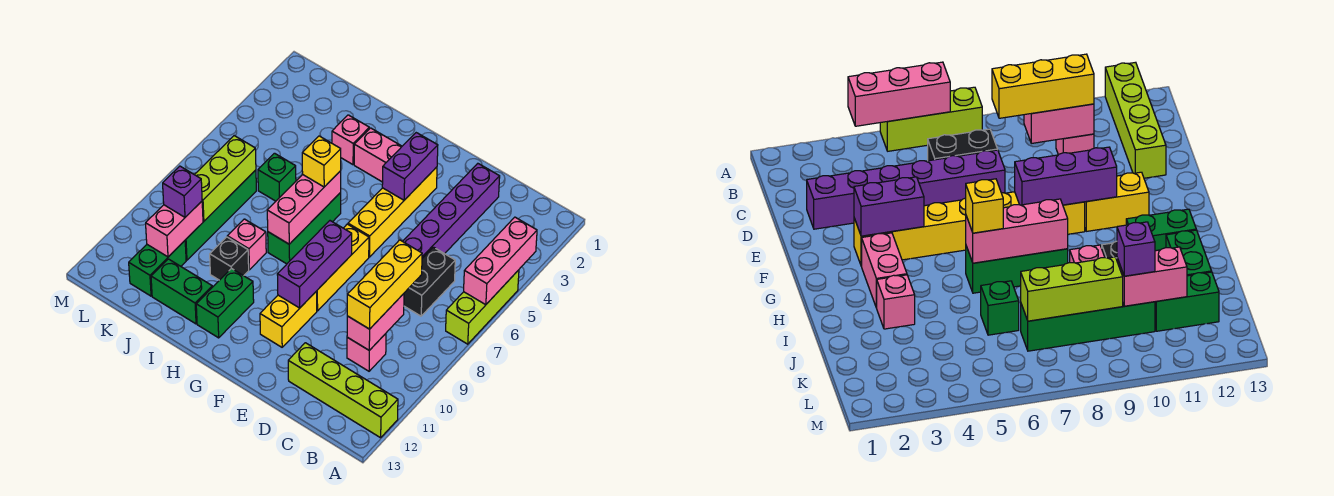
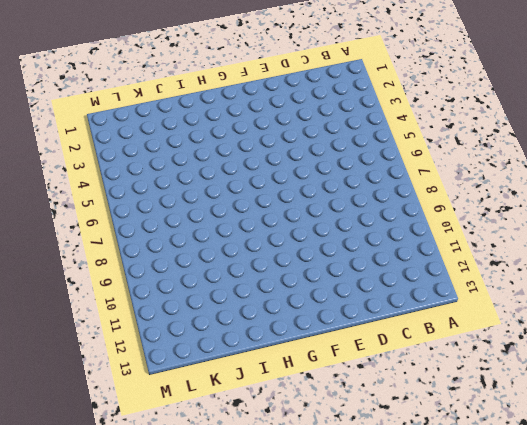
none -> lime brick A5:A7 level 1
none -> lime brick A12:D12 level 1
none -> black brick C6:C7 level 1

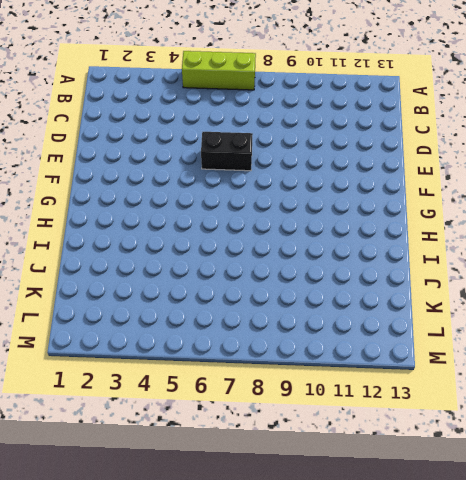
black brick E6:E7 level 1 -> black brick C6:C7 level 1
none -> lime brick A12:D12 level 1
none -> pink brick C10 level 1
none -> purple brick D2:D7 level 1

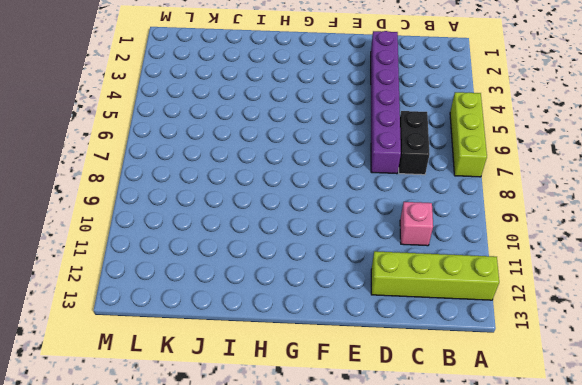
none -> yellow brick F3:F6 level 1
none -> yellow brick F7:F9 level 1
none -> yellow brick F10:F11 level 1

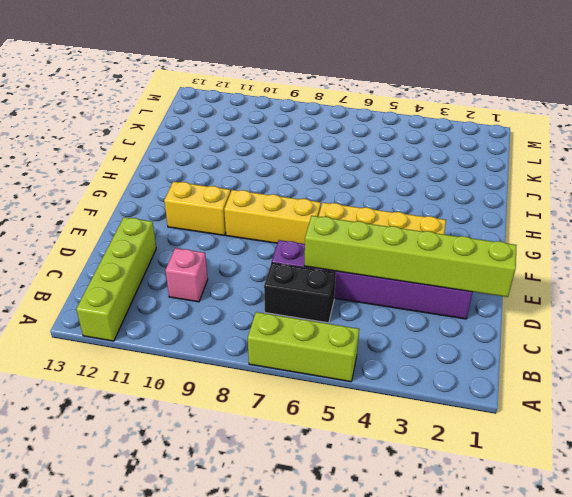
lime brick D1:D6 level 2 -> none
none -> pink brick G3:H3 level 1
none -> green brick H6:H8 level 1
none -> green brick H11:H12 level 1

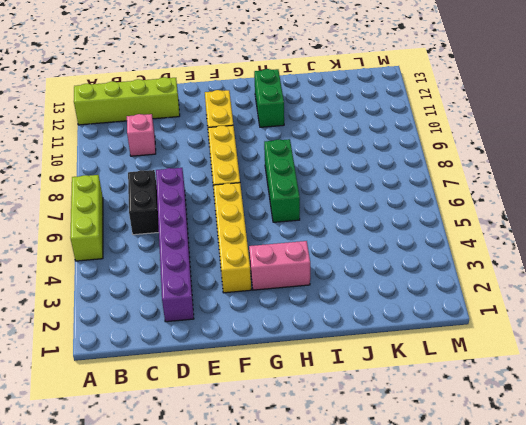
none -> pink brick I3 level 1
none -> pink brick I9 level 1
none -> black brick I10 level 1

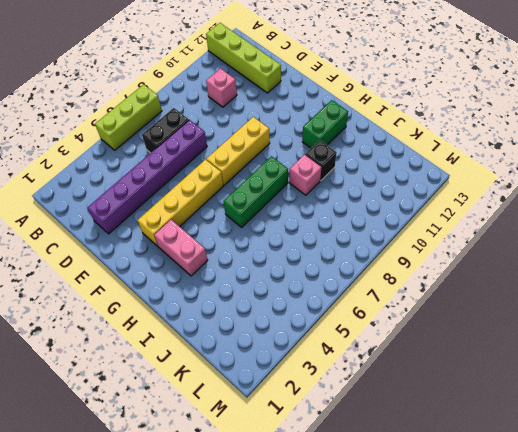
none -> yellow brick F10:F11 level 1
none -> pink brick I3 level 1
none -> green brick I12:J12 level 1

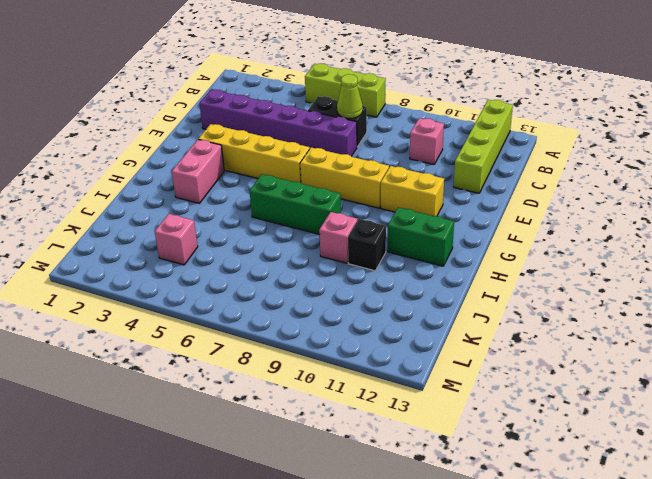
lime cone C7 level 2 -> none
pink brick K4 level 1 -> pink brick I3 level 1
none -> green brick I12:J12 level 1
none -> green brick J6 level 1
none -> green brick K7:K10 level 1

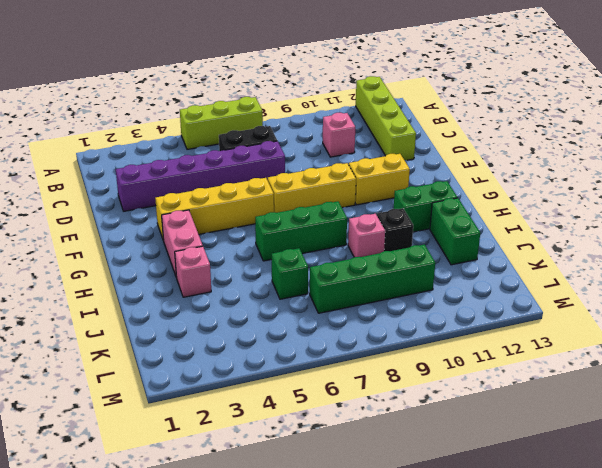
none -> green brick K11:K12 level 1
none -> pink brick A4:A6 level 2
none -> pink brick C9:C10 level 2

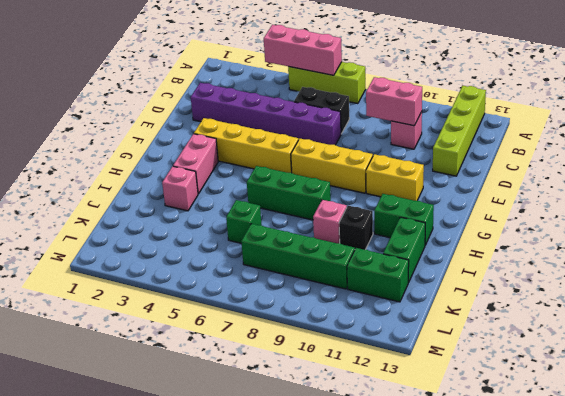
none -> purple brick F3:F4 level 2
none -> purple brick F8:F10 level 2
none -> pink brick H6:H8 level 2

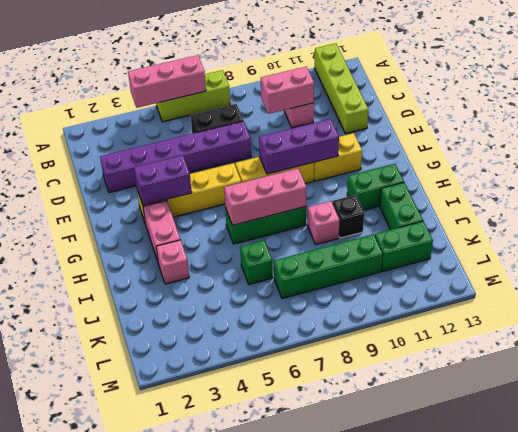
none -> lime brick K7:K9 level 2
none -> pink brick K10:K11 level 2
none -> yellow brick C8:C10 level 3

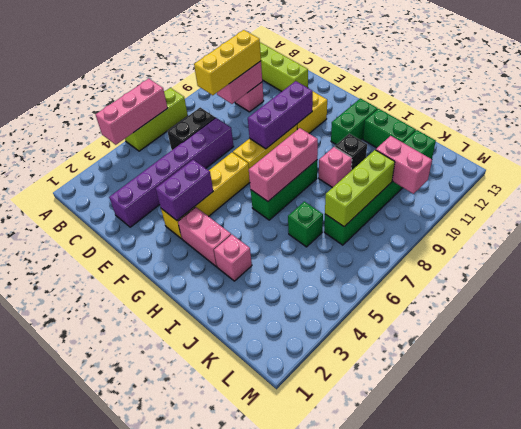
pink brick K10:L10 level 2 -> pink brick K10:K11 level 2
none -> yellow brick H6 level 3
none -> purple brick K10 level 3

